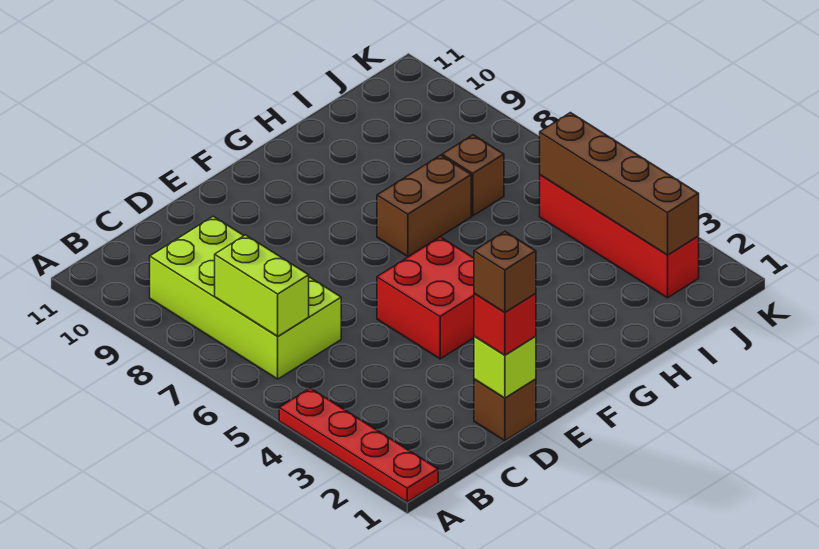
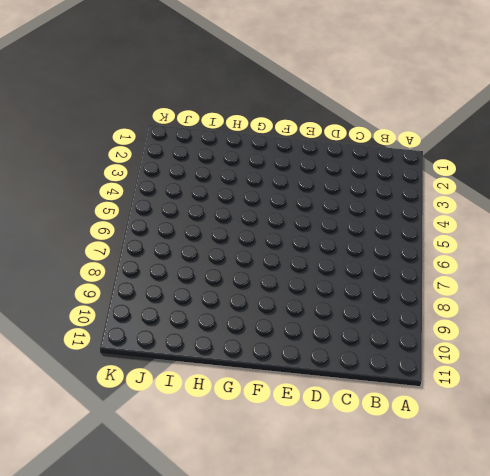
none -> red plate A1:A4 level 1
none -> lime brick B6:C9 level 1
none -> brown brick D1 level 1

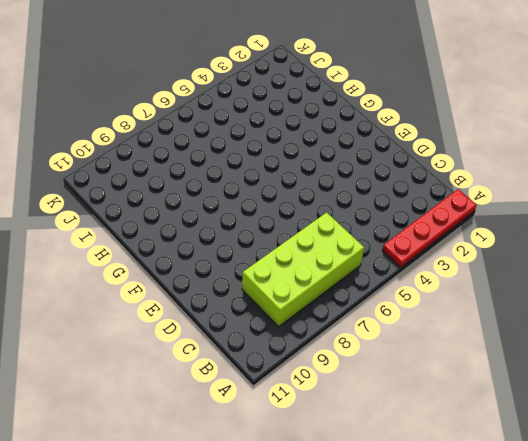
none -> brown brick D1 level 1
none -> red brick E4:F5 level 1
none -> brown brick G7:H7 level 1

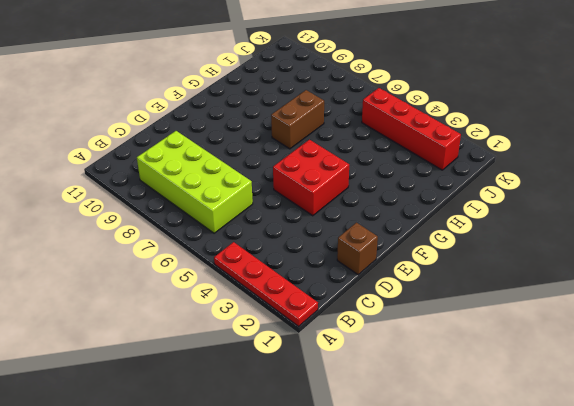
none -> brown brick I7 level 1
none -> lime brick B6:B7 level 2
none -> lime brick D1 level 2

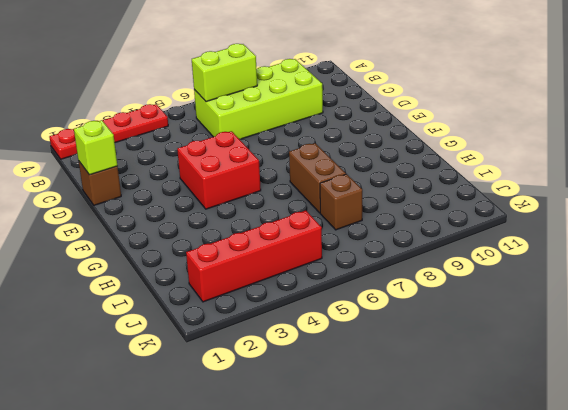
none -> brown brick J2:J5 level 2
none -> red brick D1 level 3
none -> brown brick D1 level 4

